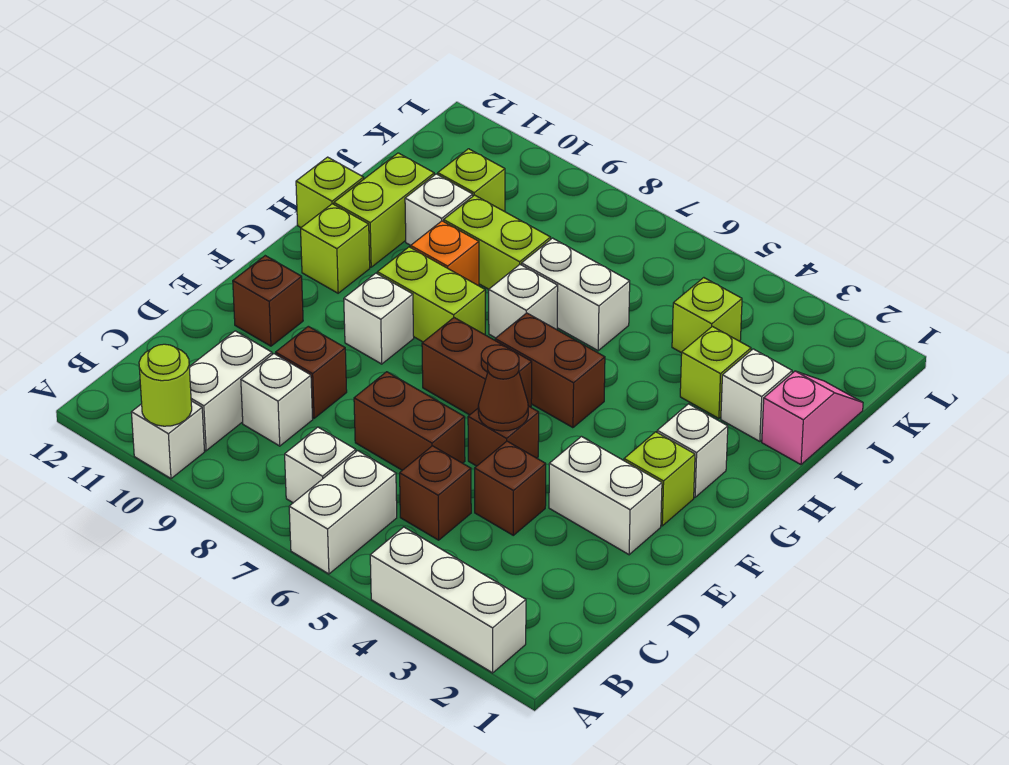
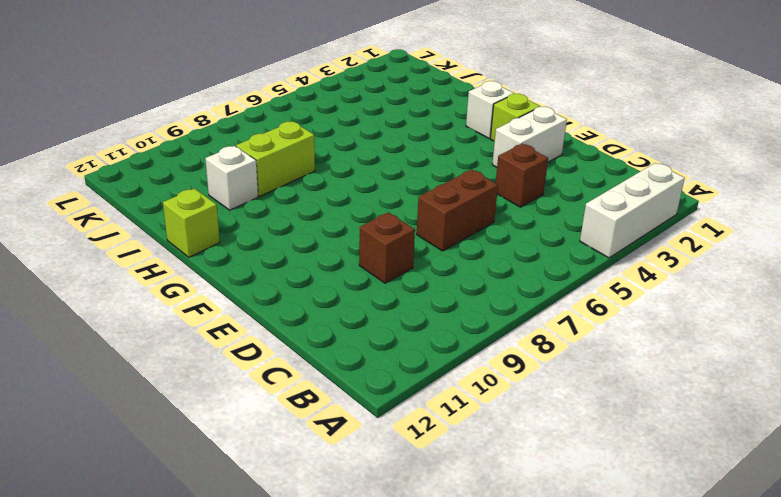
none -> white brick A6:B6 level 1
none -> white brick A10 level 1
none -> white brick B7 level 1
none -> white brick B10:C10 level 1

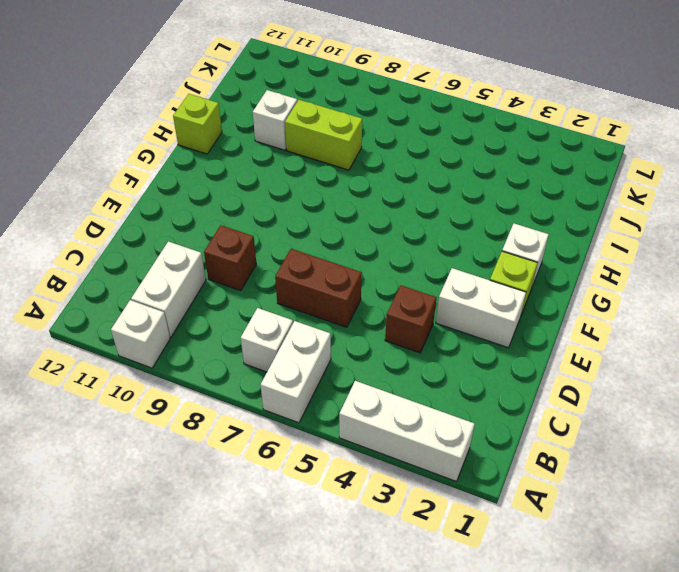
none -> brown brick C5 level 1
none -> white brick C9 level 1
none -> brown brick E5 level 1
none -> brown brick E11 level 1

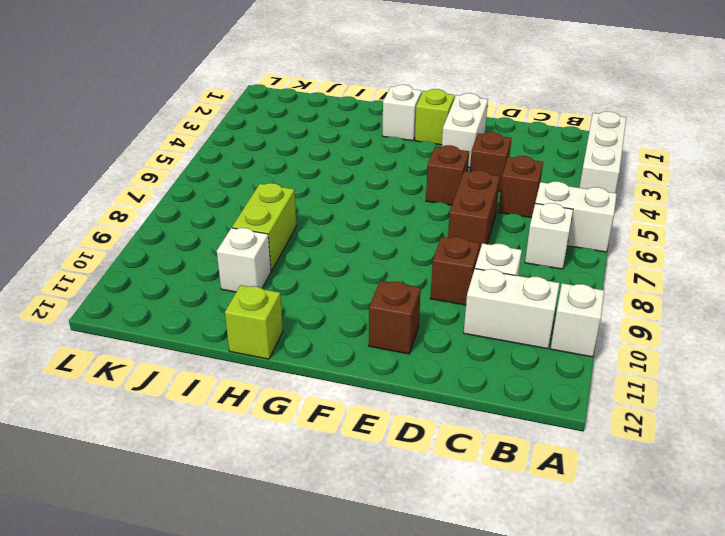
none -> brown brick F6:F7 level 1
none -> white brick F9 level 1
none -> brown brick G5:G6 level 1
none -> lime brick G8:G9 level 1

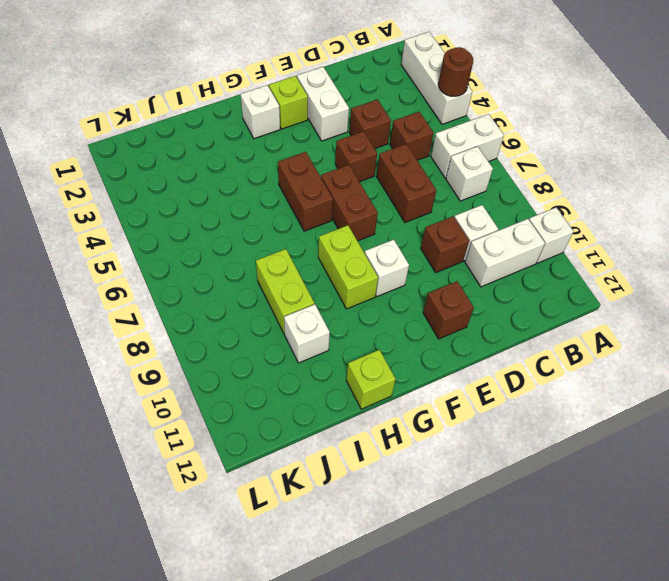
brown round brick A4 level 2 -> none
none -> lime brick G11 level 1
none -> white brick H7 level 1
none -> orange brick H9 level 1
none -> lime brick H11:I11 level 1

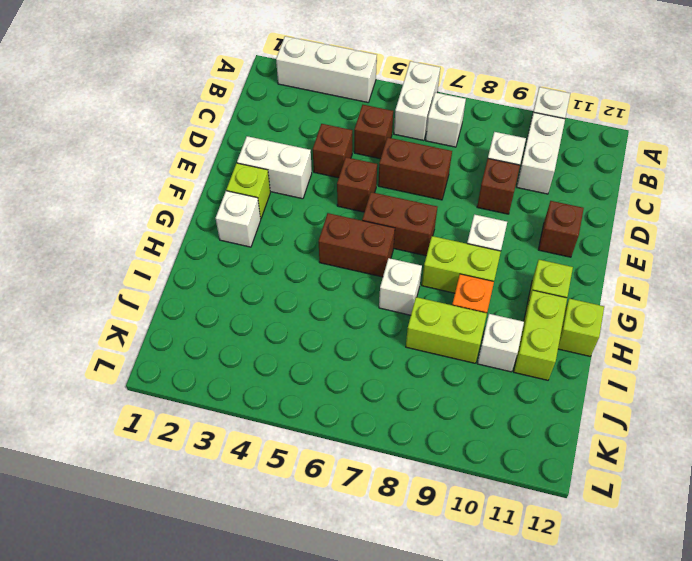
none -> pink slope I1:J1 level 1 top I
none -> white brick I2 level 1
none -> lime brick I3 level 1
none -> white brick I6:I7 level 1

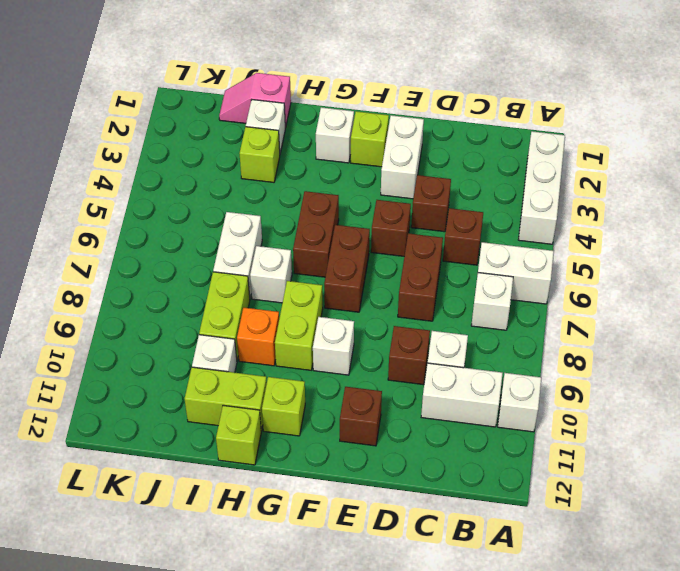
none -> lime brick J4 level 1
none -> lime brick J10 level 1
none -> lime round brick A10 level 2
none -> brown cone E5 level 2

